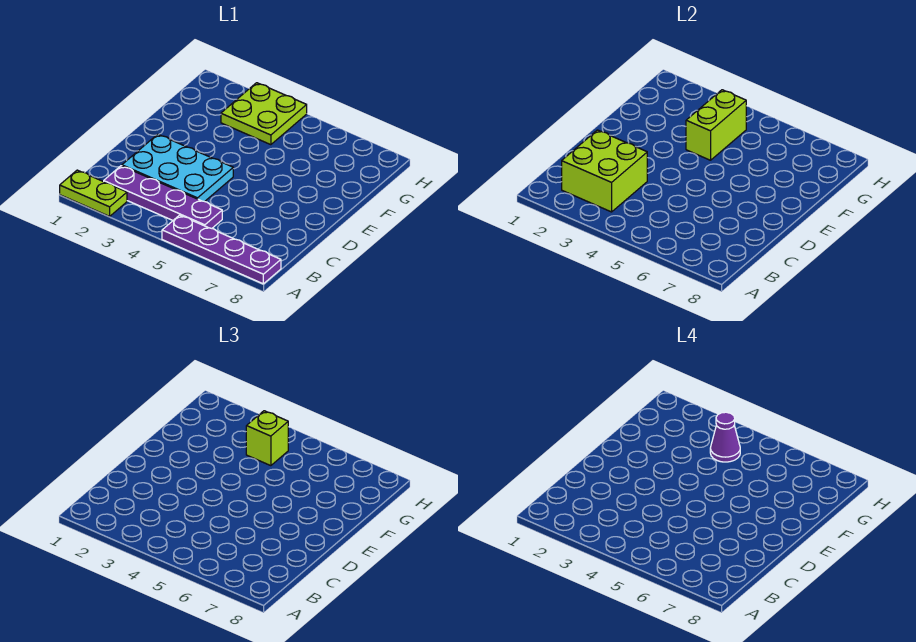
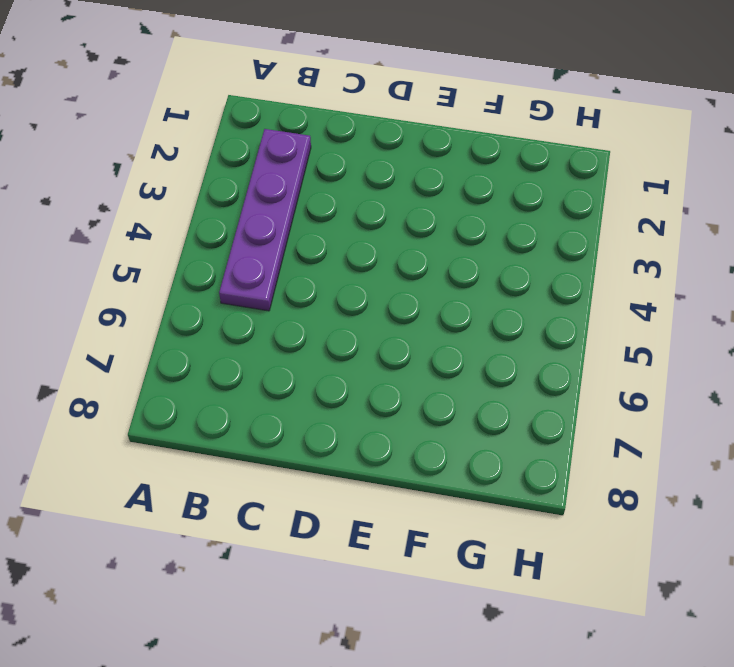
none -> lime plate A1:A2 level 1
none -> purple plate A5:A8 level 1

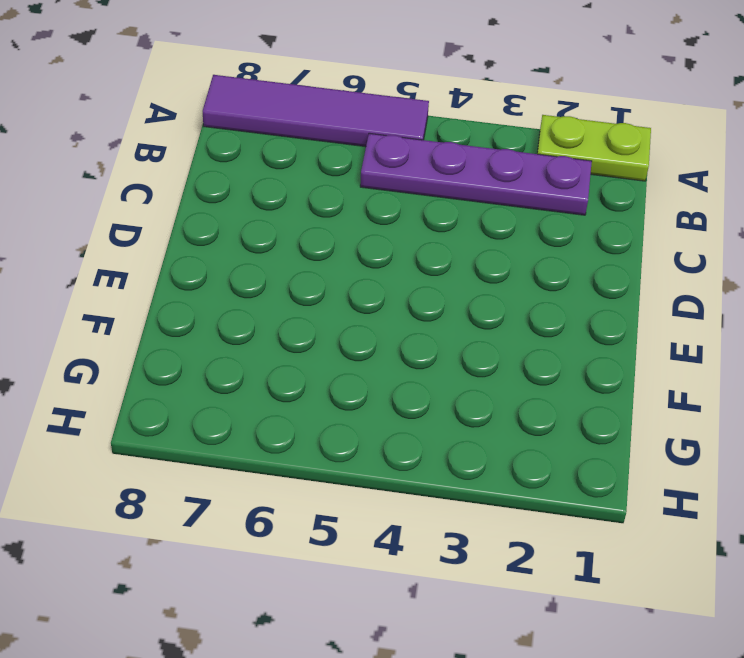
purple tile A5:A8 level 1 -> purple plate A5:A8 level 1
none -> cyan plate C2:D4 level 1
none -> lime plate G3:H4 level 1

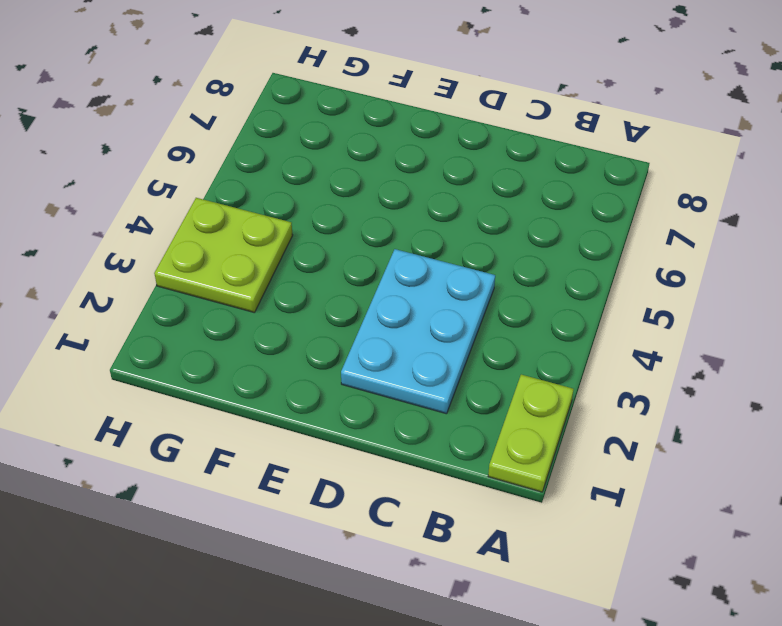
none -> purple plate A5:A8 level 1
none -> purple plate B2:B5 level 1

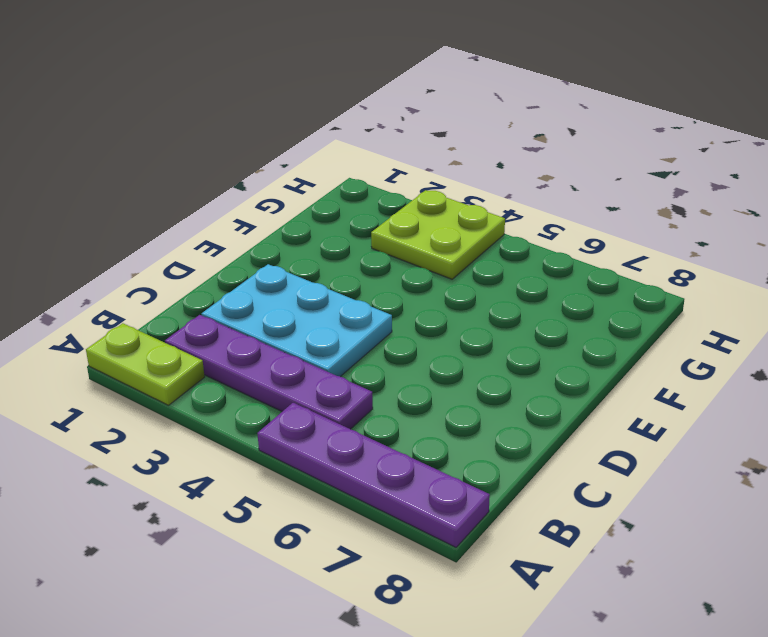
none -> lime brick B2:C3 level 2
none -> lime brick F4:G4 level 2

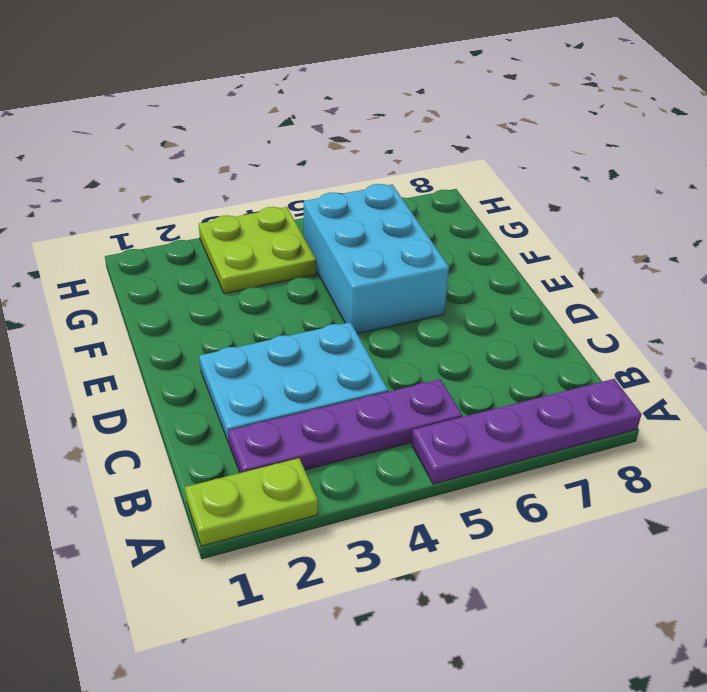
cyan brick E5:G6 level 1 -> none
none -> lime brick B2:C3 level 2
none -> lime brick F4:G4 level 2

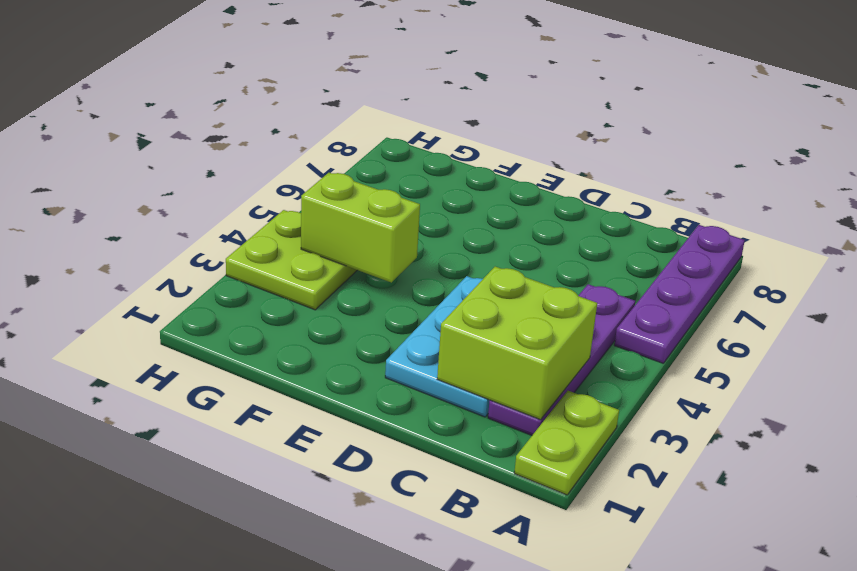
none -> lime brick G4 level 3
none -> purple cone G4 level 4

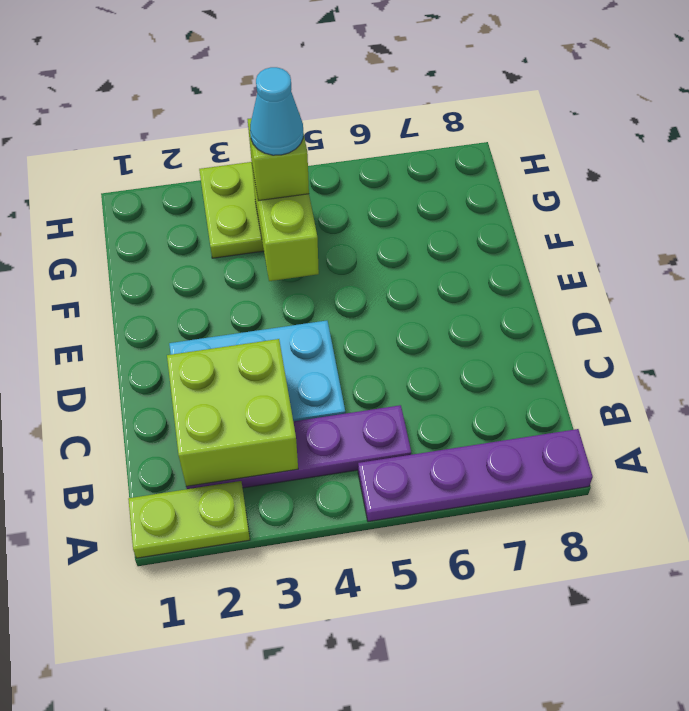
cyan cone G4 level 4 -> purple cone G4 level 4

